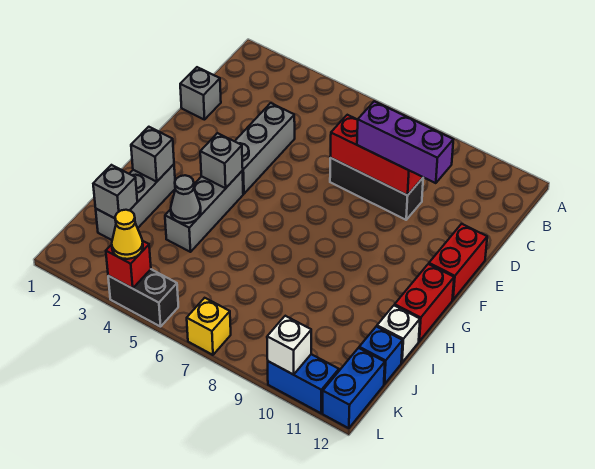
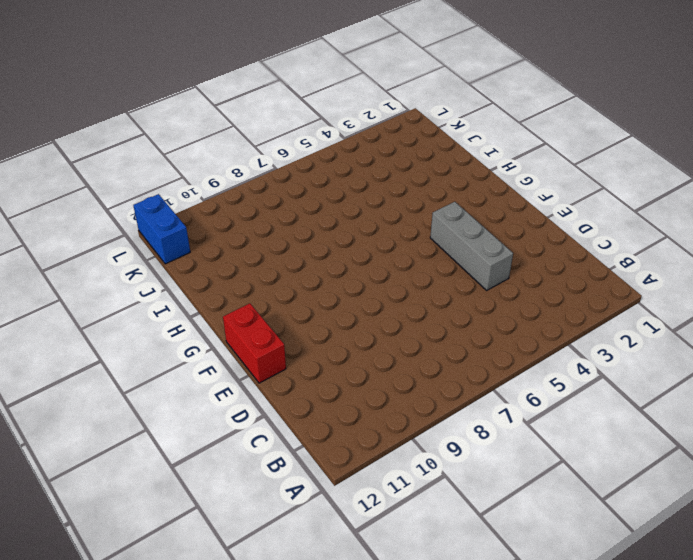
none -> grey brick D1 level 1
none -> black brick D7:D9 level 1
none -> grey brick G4:I4 level 1

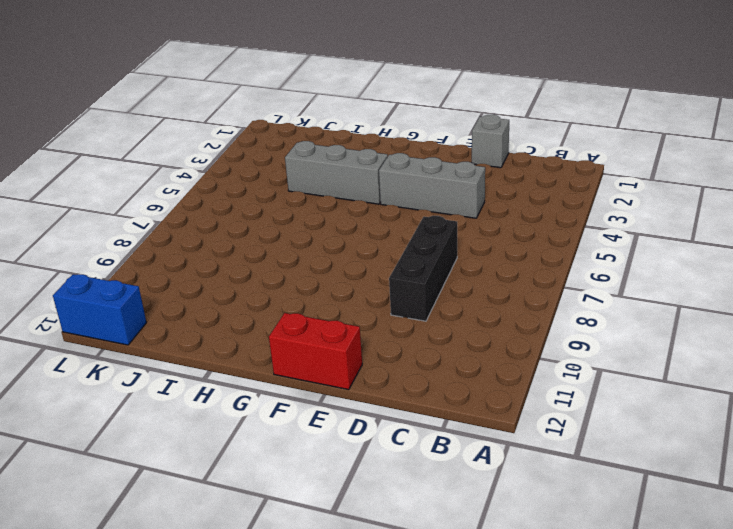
none -> red brick G12:H12 level 1
none -> grey brick H2:J2 level 1
none -> white brick I12 level 1

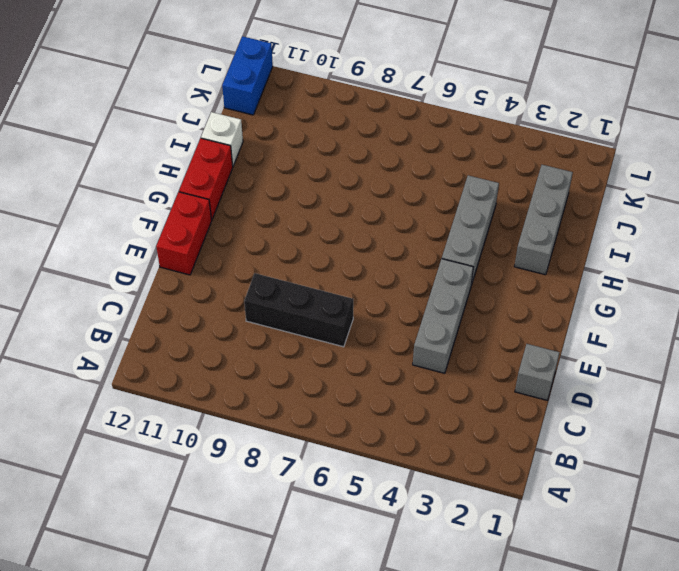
none -> blue brick J12 level 1
none -> black brick L4:L5 level 1
none -> yellow brick L7 level 1

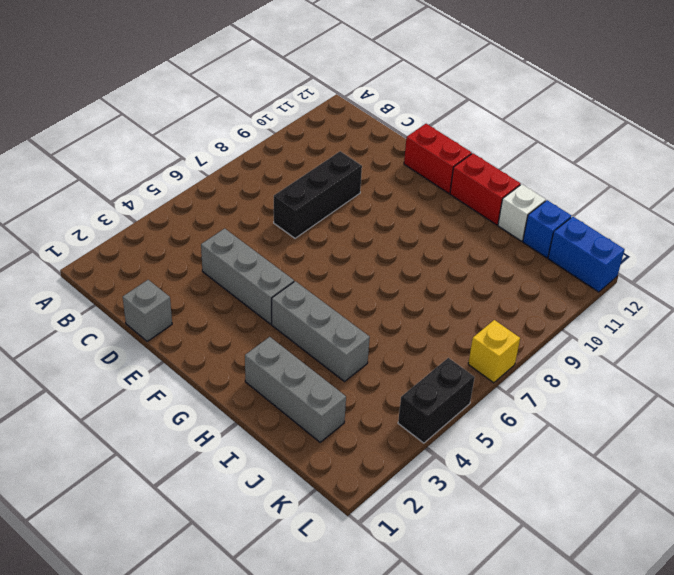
none -> blue brick L10:L11 level 1
none -> red brick D7:D9 level 2
none -> grey brick G4 level 2

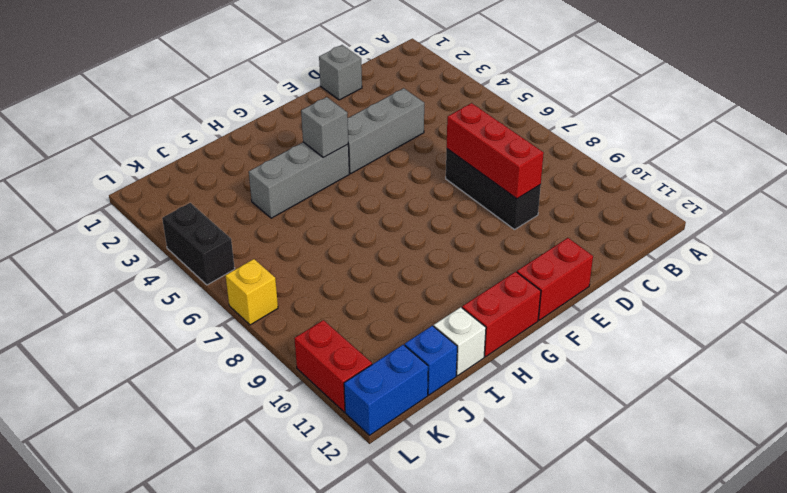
red brick L10:L11 level 1 -> blue brick L10:L11 level 1
none -> grey brick H2:J2 level 1
none -> grey brick H2 level 2
none -> grey cone I4 level 2

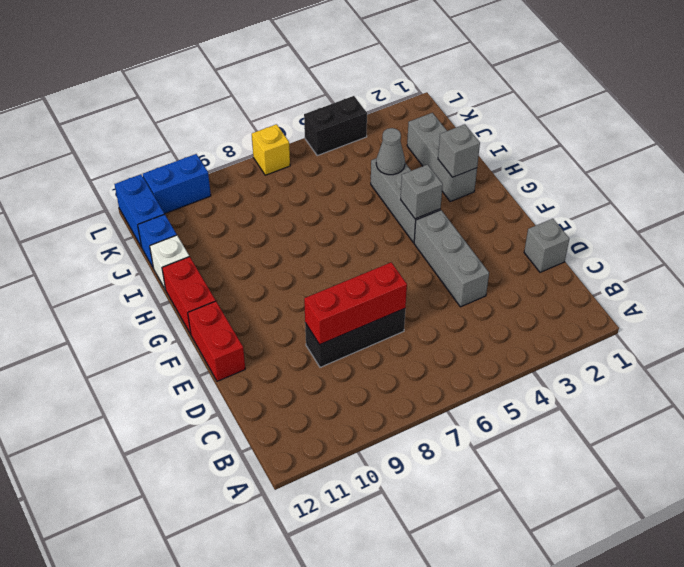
none -> grey brick J2 level 2
none -> red brick L4 level 2
none -> white brick L10 level 2

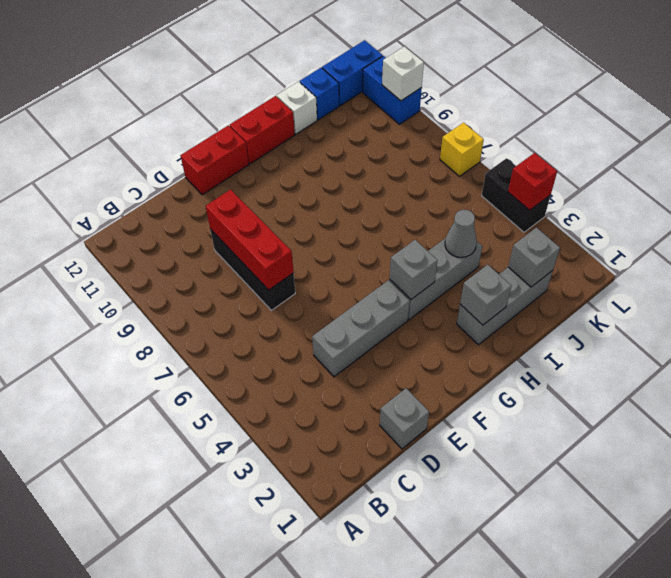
none -> purple brick D8:D10 level 3
none -> yellow cone L4 level 3

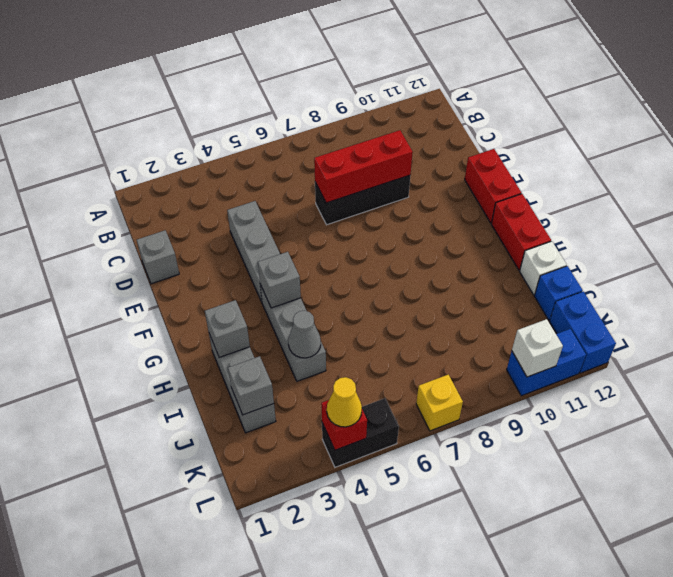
none -> purple brick D8:D10 level 3

